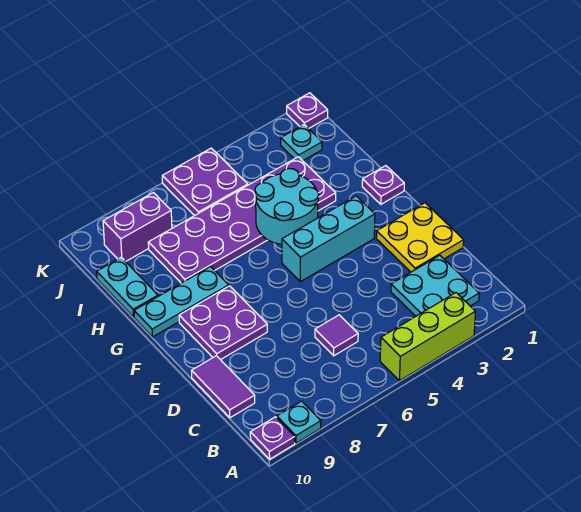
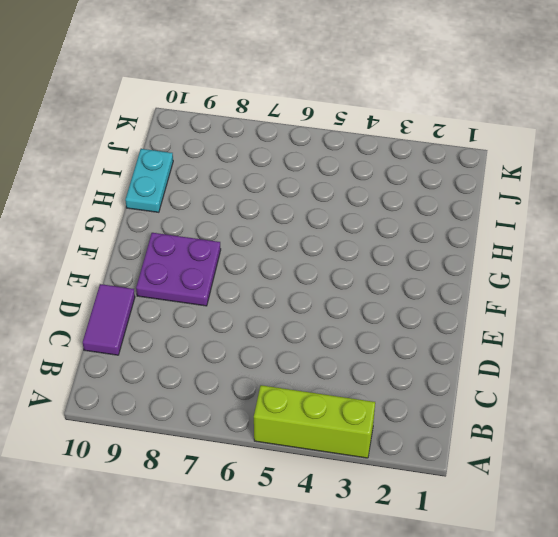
none -> cyan plate A9 level 1
none -> purple plate A10 level 1
none -> cyan plate B2:C3 level 1

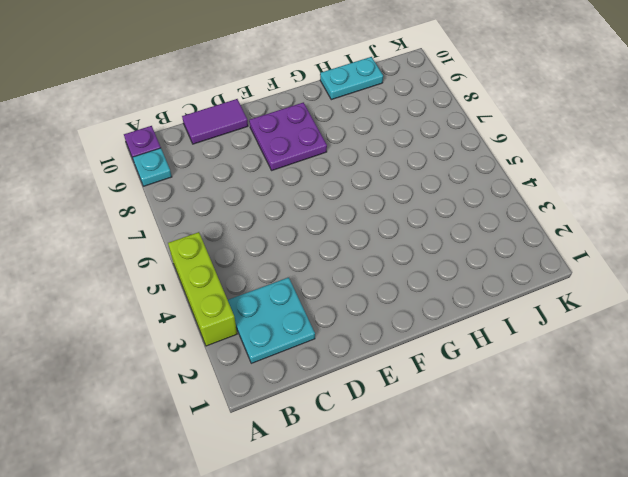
none -> purple tile C6 level 1
none -> yellow plate D1:E2 level 1
none -> cyan brick F3:F5 level 1

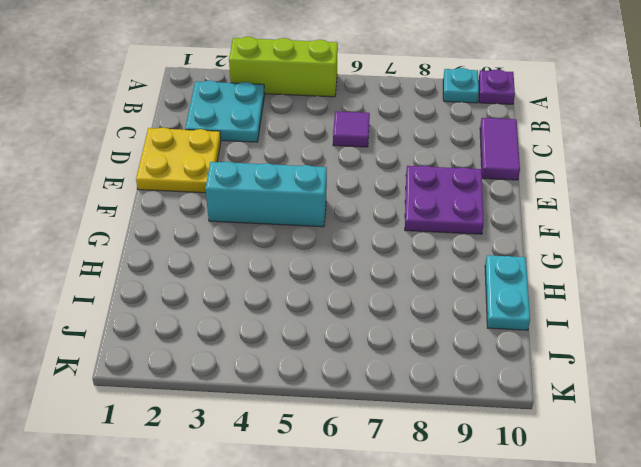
none -> purple plate G1 level 1
none -> cyan plate G8:G10 level 1
none -> purple plate H3:I8 level 1

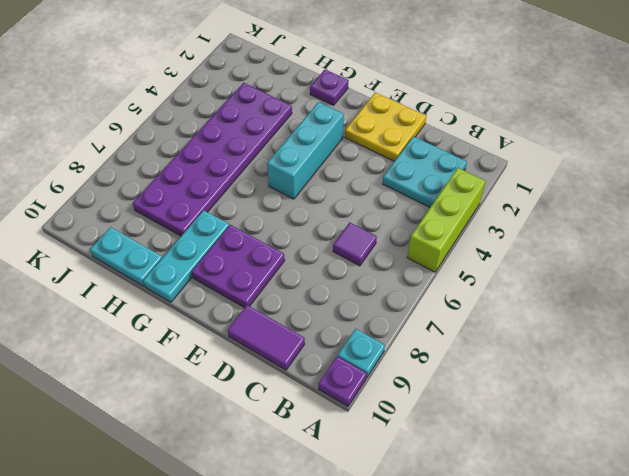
none -> cyan plate J2 level 1
none -> purple plate J5:K6 level 1
none -> purple brick J8:J9 level 1

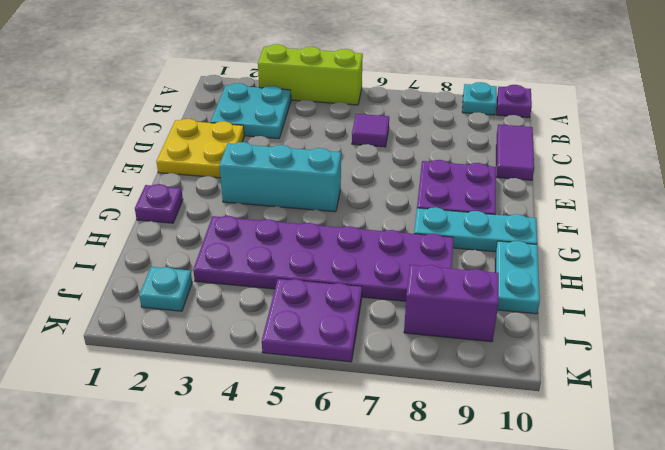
none -> purple plate K1 level 1
none -> cyan round brick G4:H5 level 2

